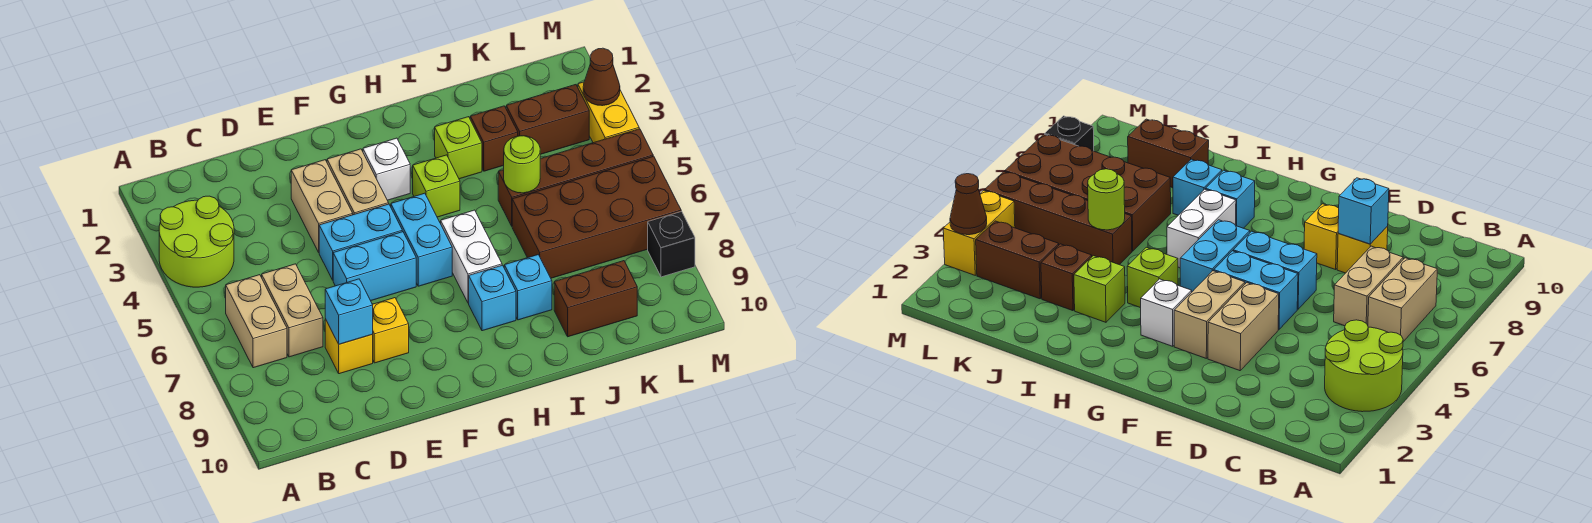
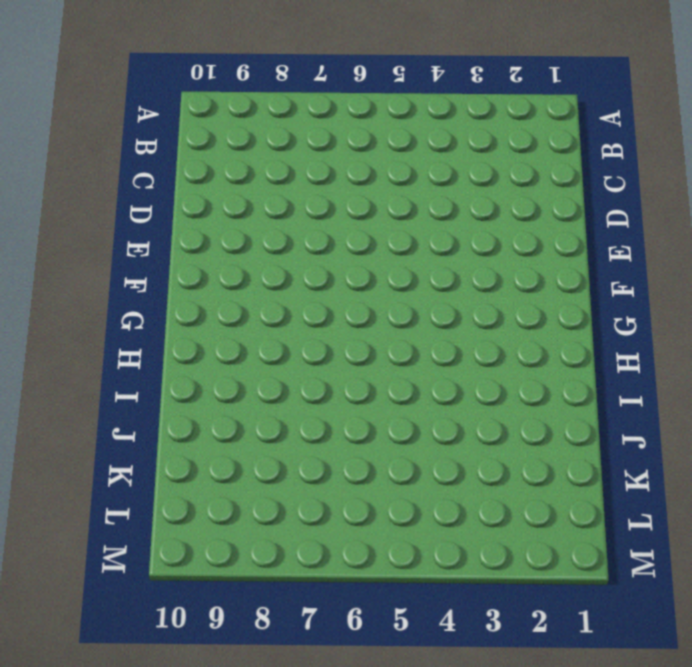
none -> lime round brick A3:B4 level 1
none -> tan brick B6:B7 level 1
none -> tan brick C6:C7 level 1

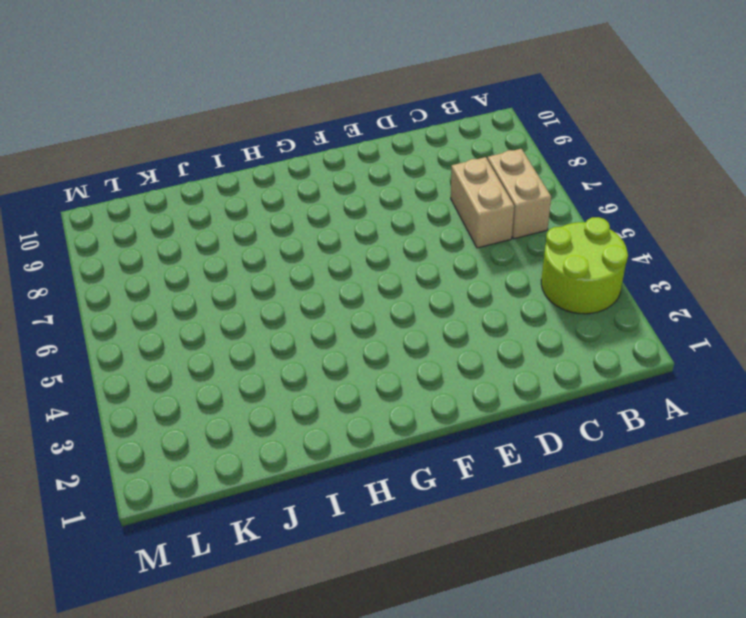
none -> yellow brick D8 level 1
none -> tan brick E3:E4 level 1
none -> cyan brick E5:F5 level 1

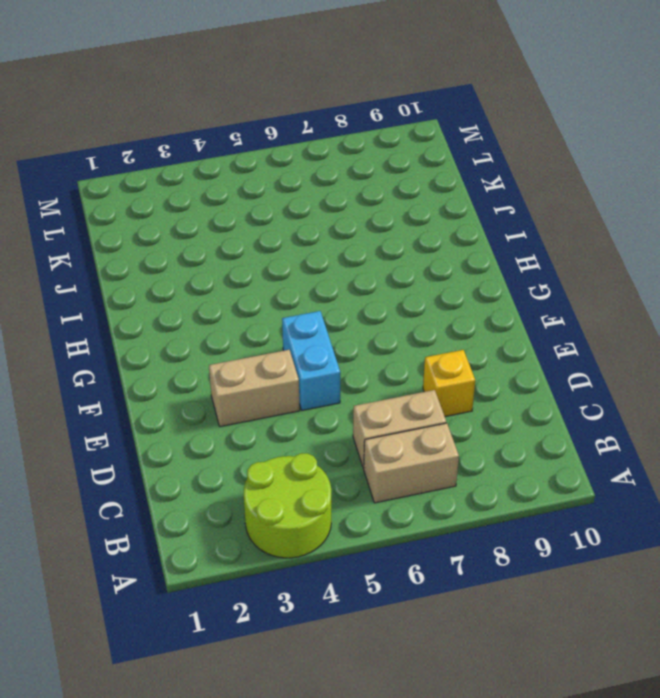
none -> cyan brick E6:F6 level 1
none -> yellow brick E8 level 1
none -> tan brick F3:F4 level 1

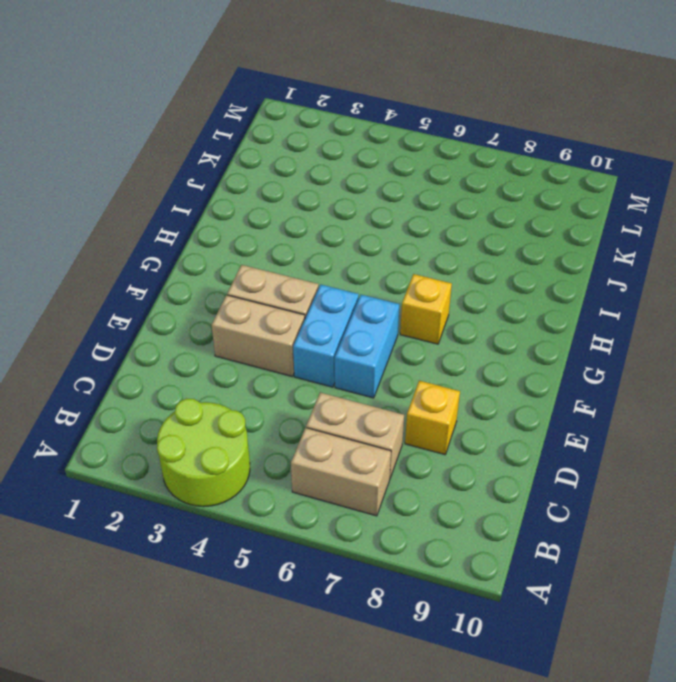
yellow brick G7 level 1 -> yellow brick E8 level 1
none -> white brick G3 level 1
none -> cyan brick G5:G6 level 1
none -> lime brick H4 level 1

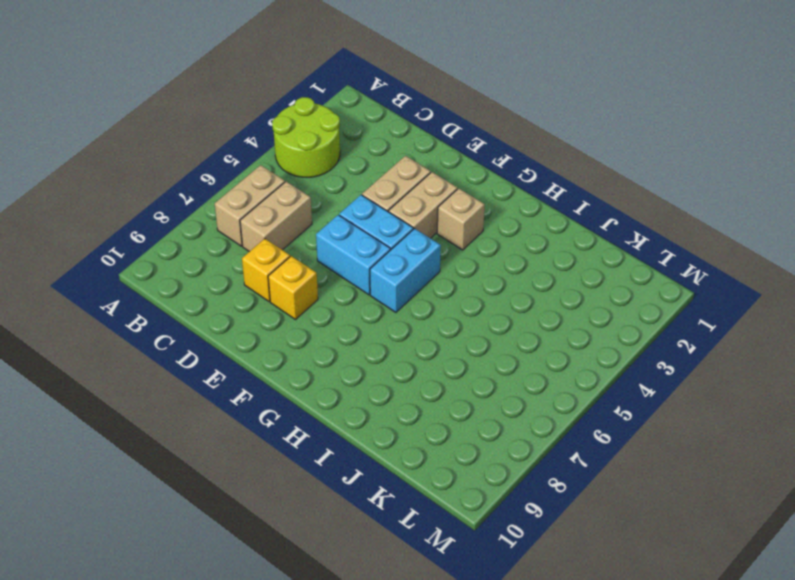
tan brick G3 level 1 -> white brick G3 level 1
none -> lime brick H4 level 1
none -> white brick H6:H7 level 1
none -> cyan brick H8 level 1

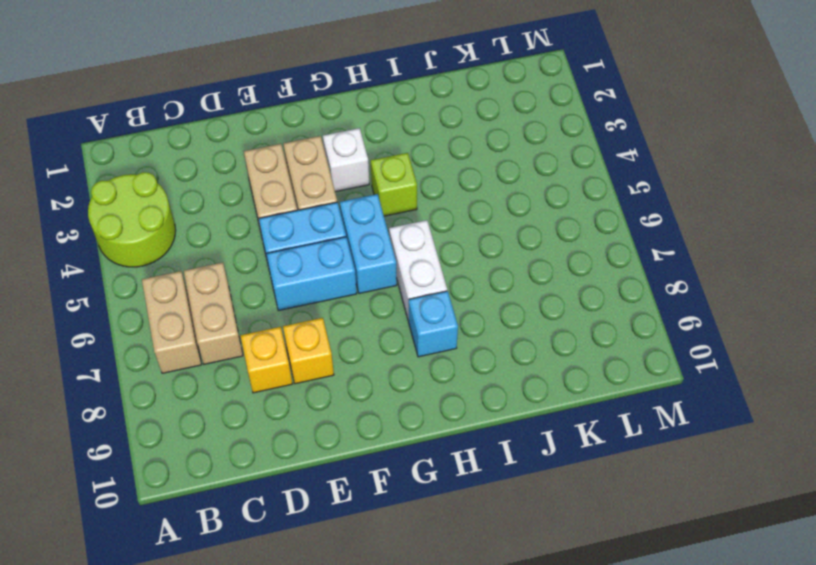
none -> lime brick I3 level 1
none -> cyan brick I8 level 1
none -> brown brick J3 level 1

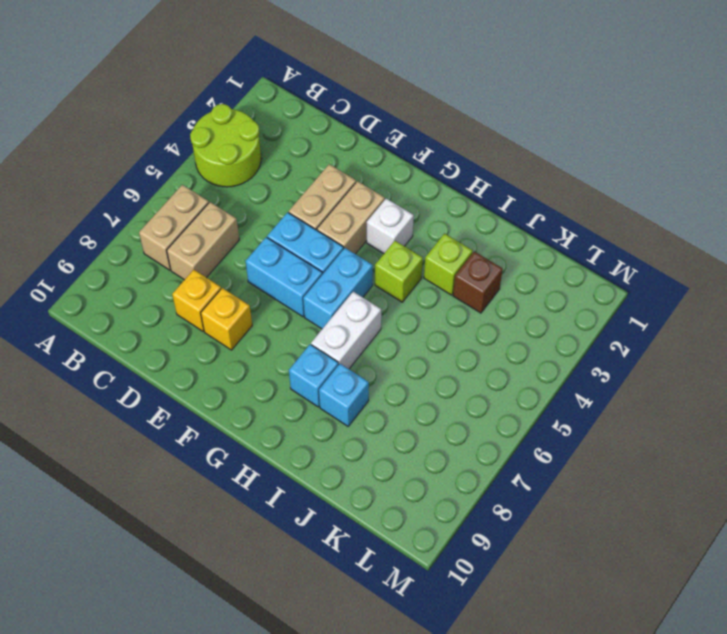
none -> brown brick J5:M5 level 1
none -> brown brick J6:M7 level 1
none -> brown brick J9:K9 level 1

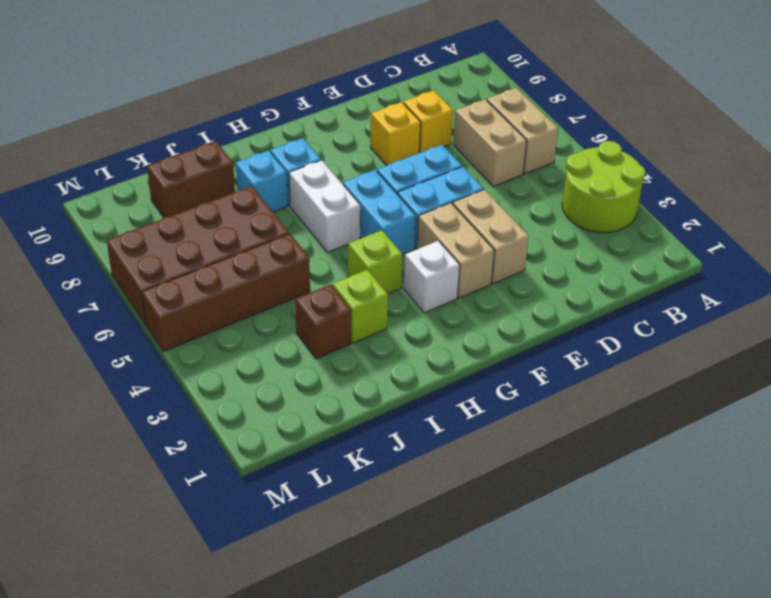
none -> brown brick K3:L3 level 1
none -> yellow brick M3:M4 level 1
none -> black brick M8 level 1

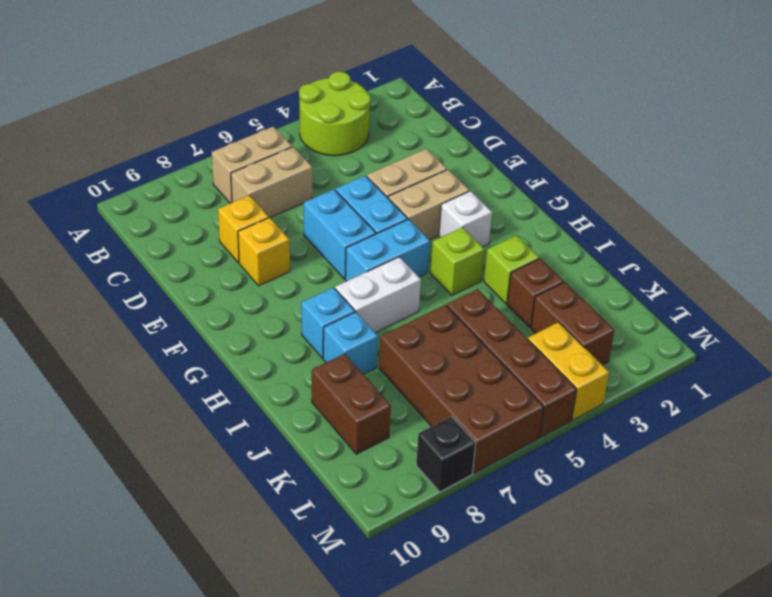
yellow brick L4:M4 level 1 -> yellow brick M3:M4 level 1
none -> cyan brick D8 level 2
none -> lime round brick J5 level 2
none -> brown cone M3 level 2

